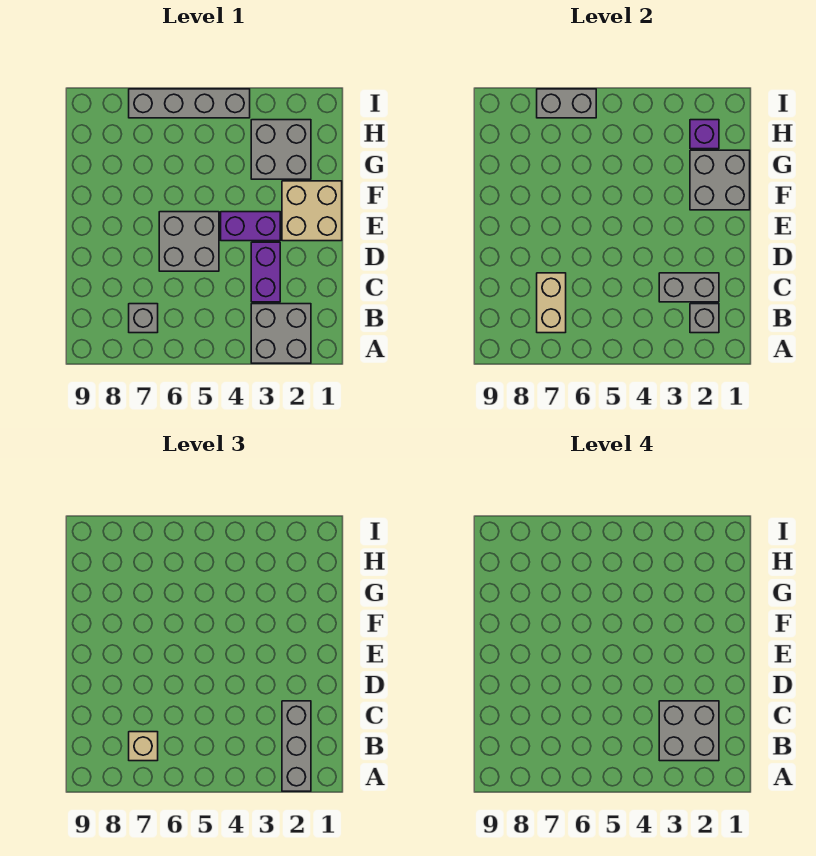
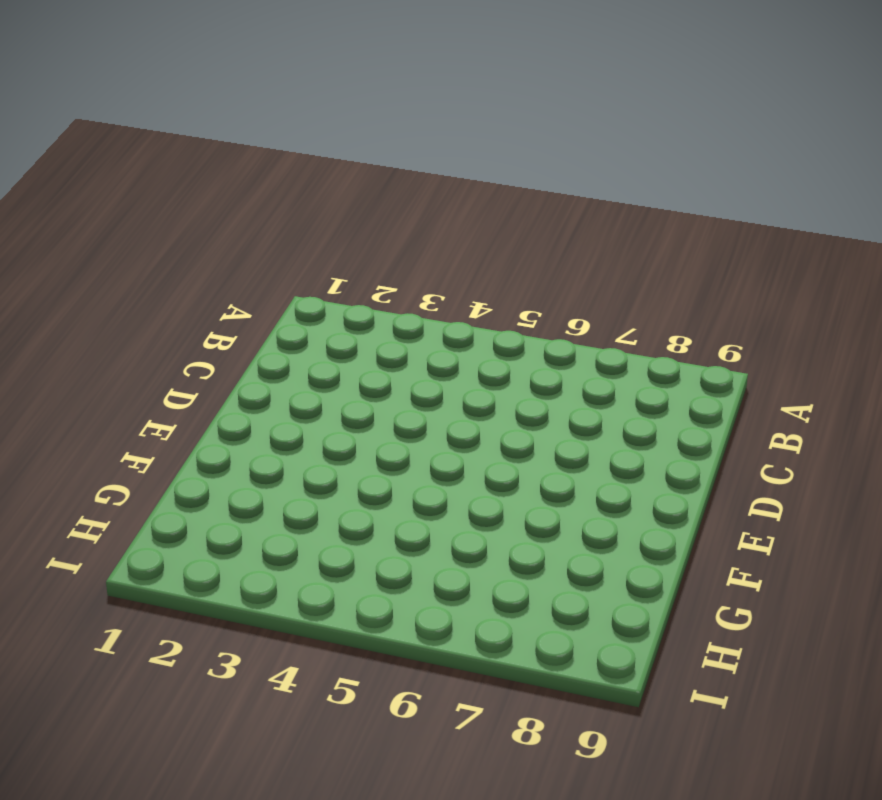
none -> grey brick A2:B3 level 1
none -> grey brick B7 level 1
none -> purple brick C3:D3 level 1

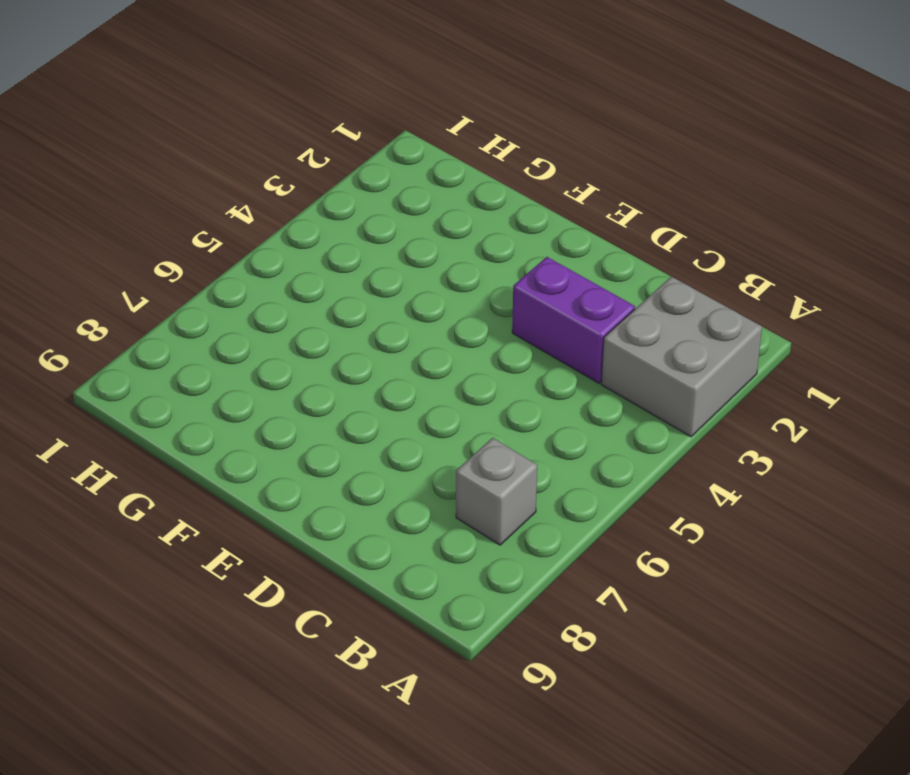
none -> grey brick D5:E6 level 1
none -> tan brick E1:F2 level 1
none -> purple brick E3:E4 level 1

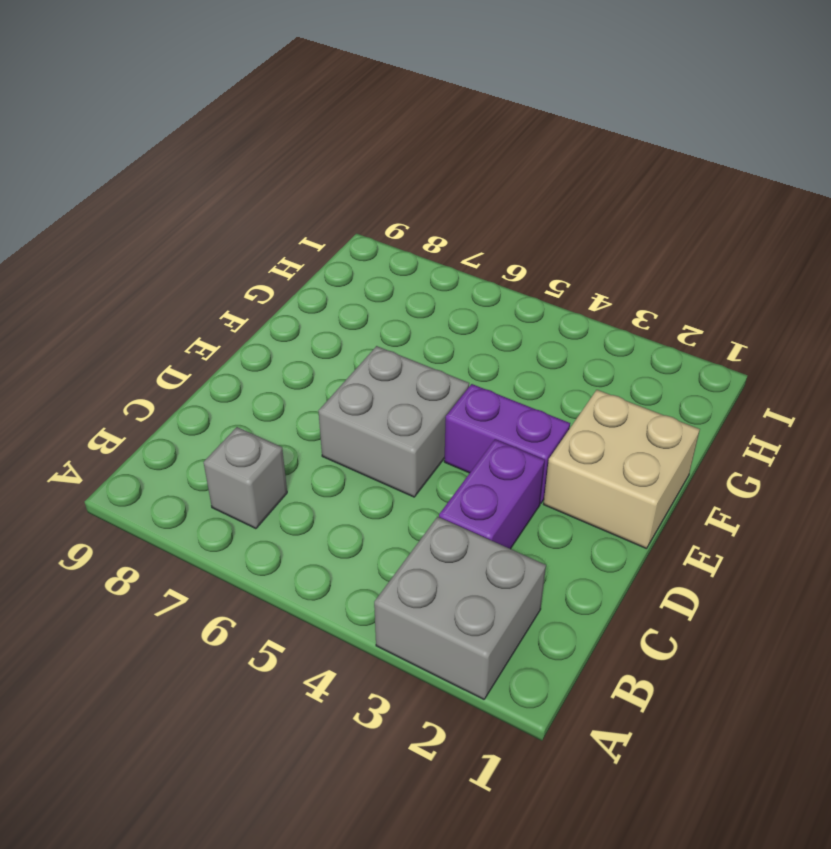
none -> grey brick G2:H3 level 1
none -> grey brick I4:I7 level 1
none -> grey brick B2 level 2

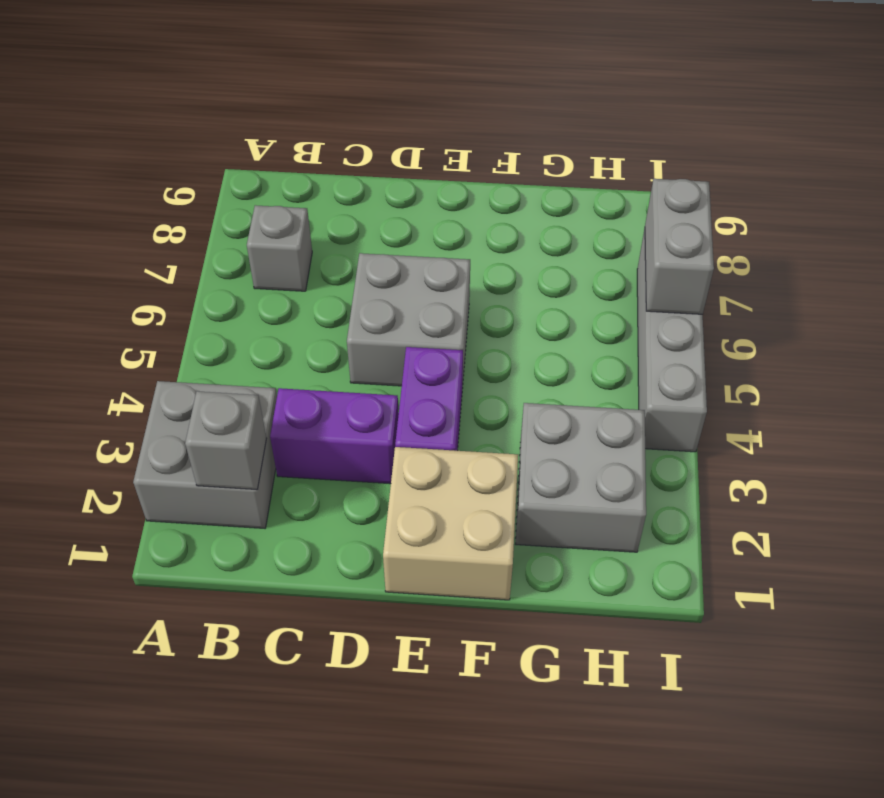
none -> tan brick B7:C7 level 2
none -> grey brick C2:C3 level 2
none -> grey brick F1:G2 level 2

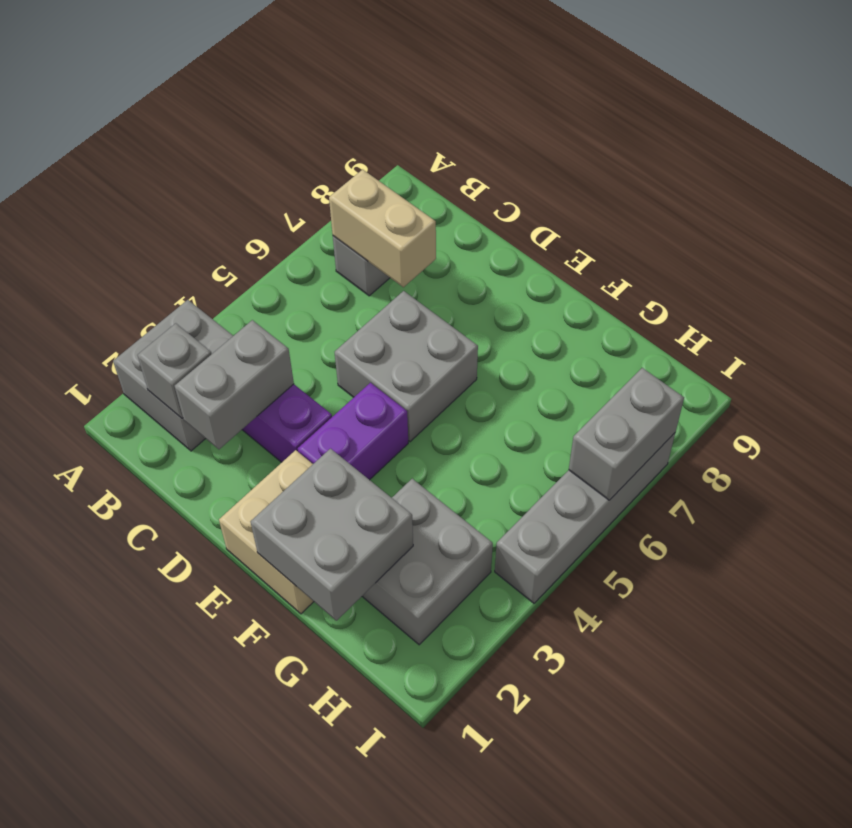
none -> purple brick H2 level 2
none -> grey brick A2:C2 level 3
none -> tan brick B7 level 3

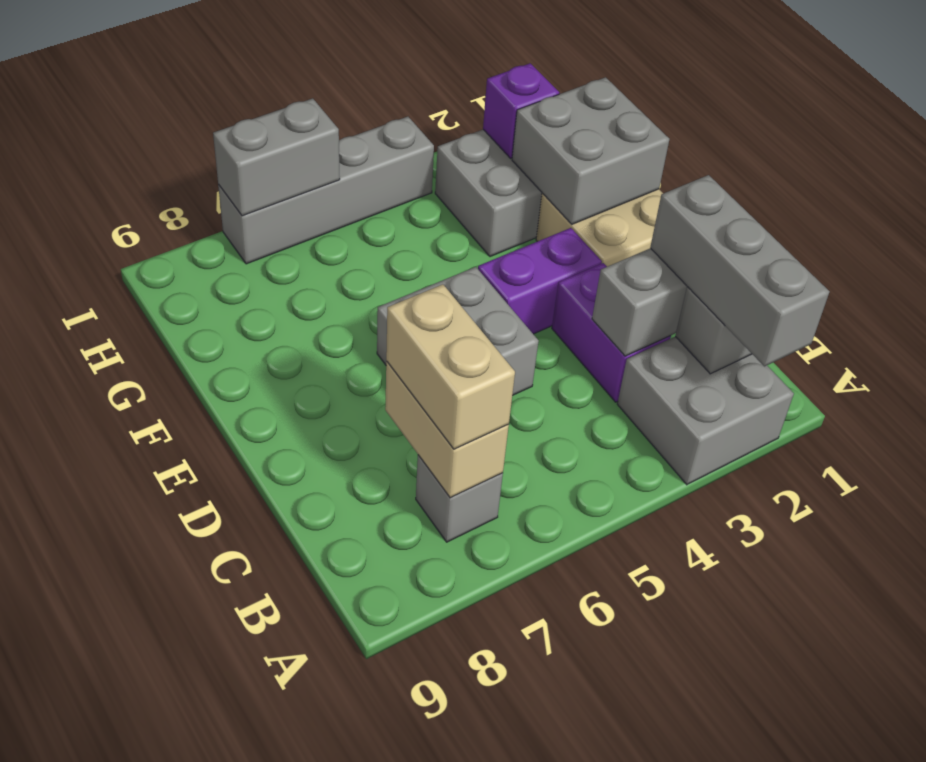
tan brick B7:C7 level 3 -> tan brick B7 level 3
none -> grey brick B2:C3 level 4

